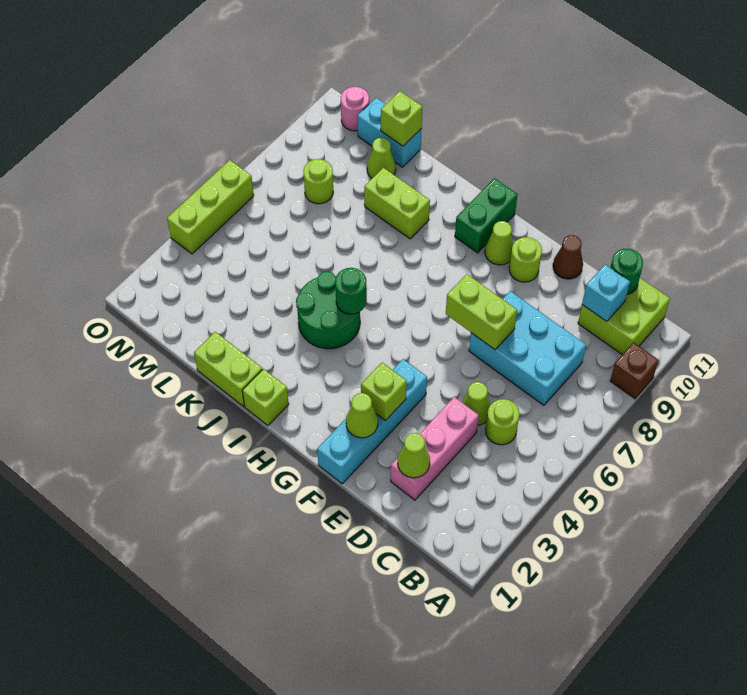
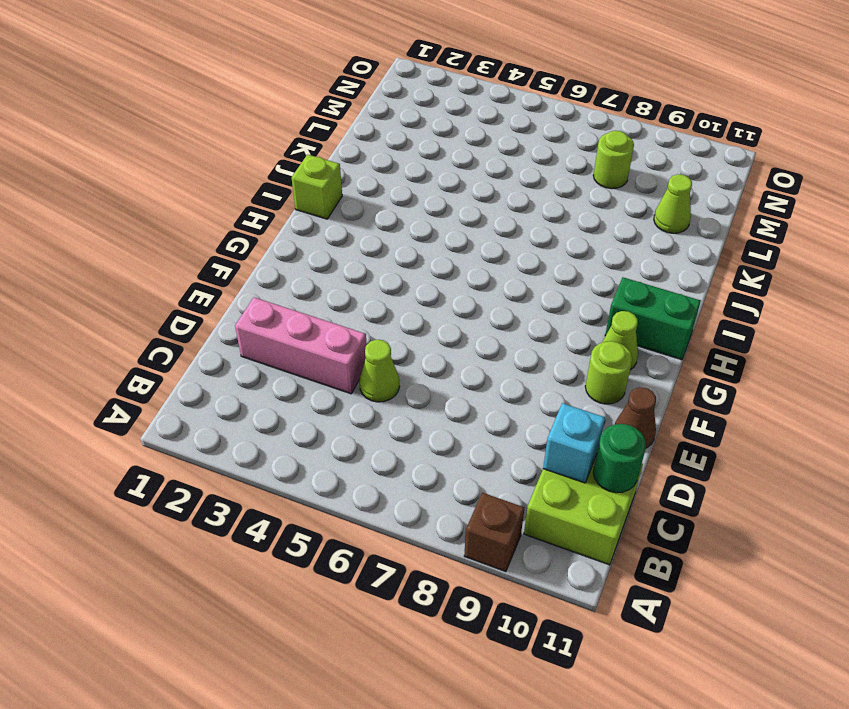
none -> lime round brick C5 level 1
none -> cyan brick C7:E8 level 1
none -> cyan brick F1:F4 level 1

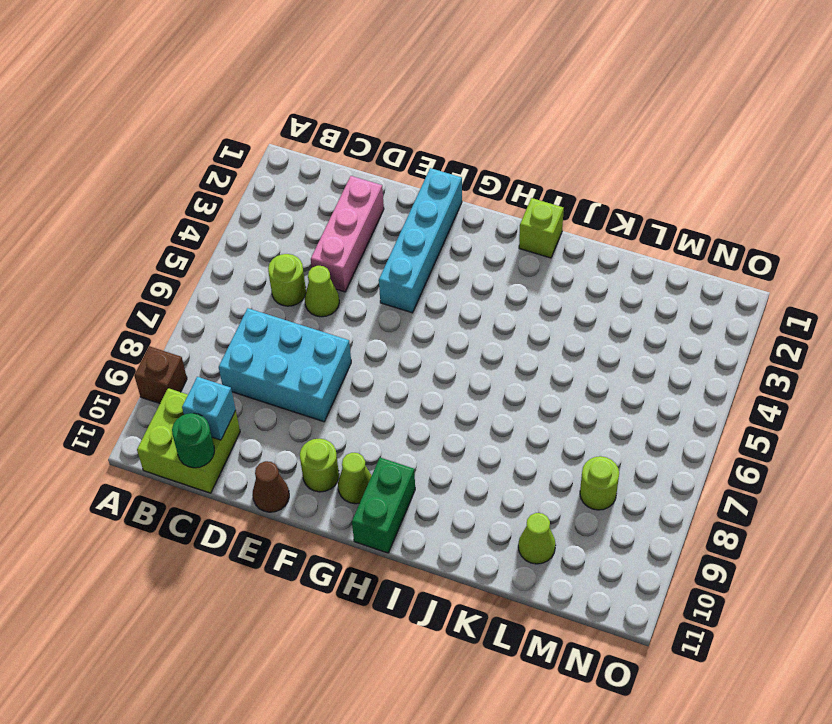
none -> green round brick I4:J5 level 1
none -> lime brick J1:K1 level 1
none -> lime brick J9:K9 level 1

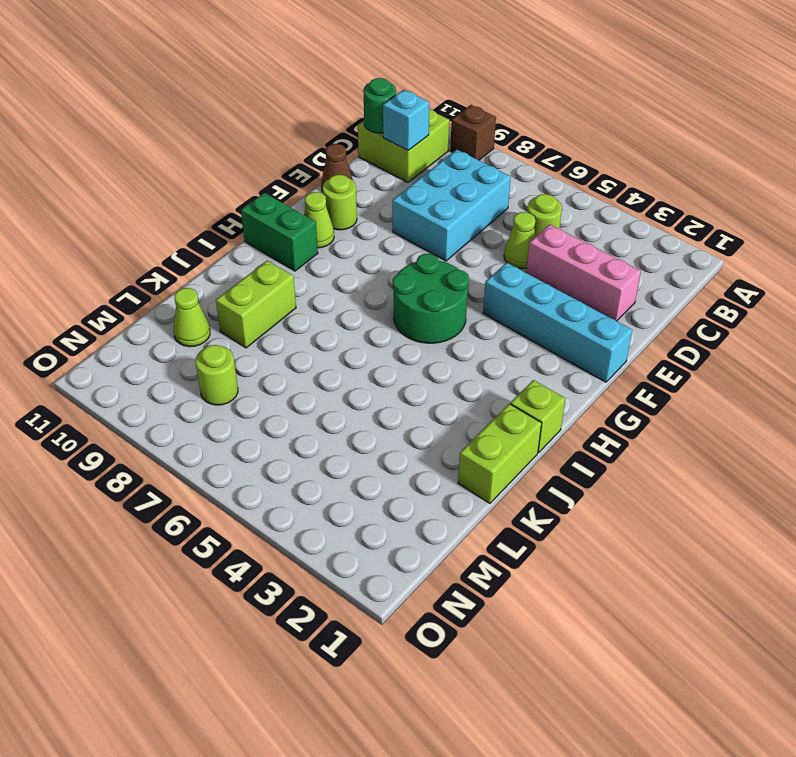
green round brick G5:H6 level 1 -> green round brick I4:J5 level 1
none -> cyan brick L11:M11 level 1
none -> pink round brick N11 level 1
none -> lime brick O4:O6 level 1

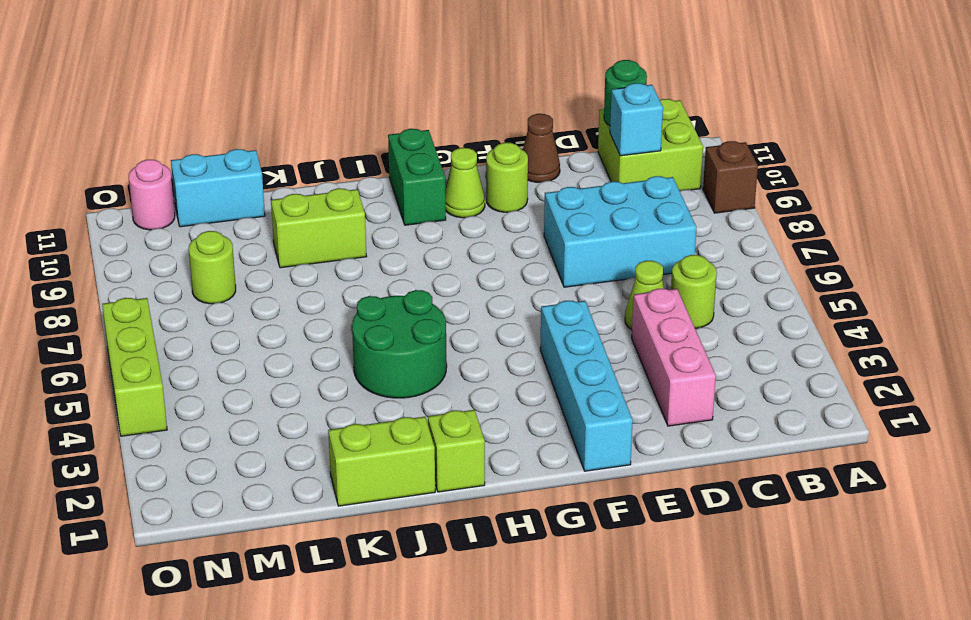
none -> lime cone L10 level 1
none -> lime cone D2 level 2
none -> lime brick E7:F7 level 2

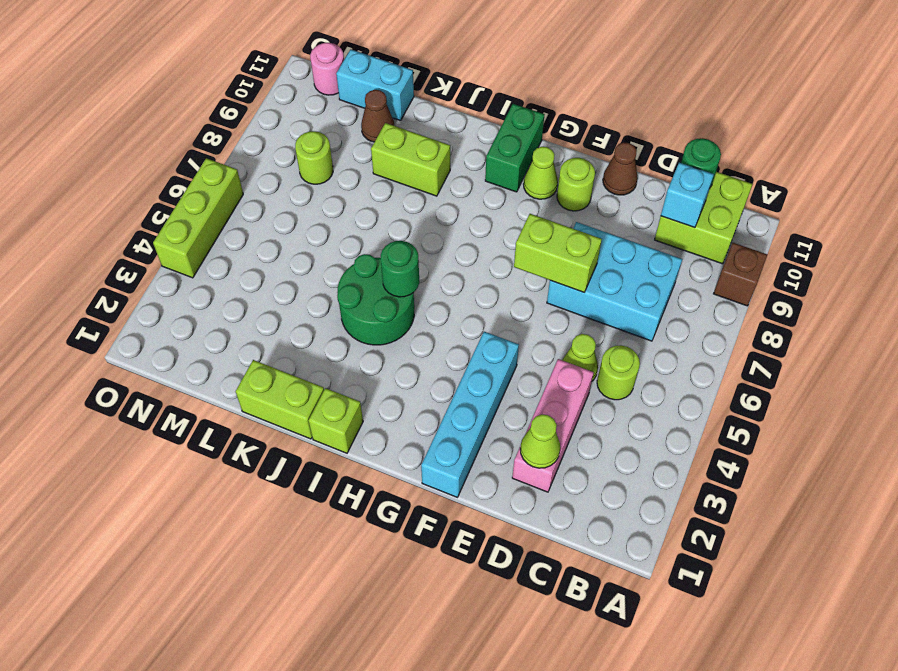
brown cone L10 level 1 -> lime cone L10 level 1
none -> lime cone F2 level 2
none -> lime brick F3 level 2
none -> lime brick L11 level 2

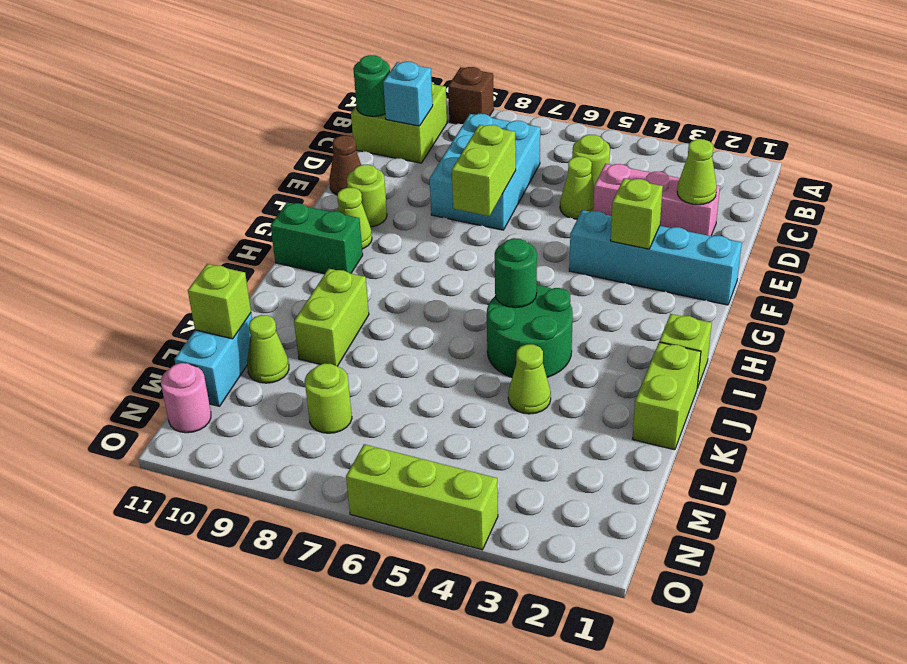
lime cone K4 level 1 -> lime cone F2 level 2

